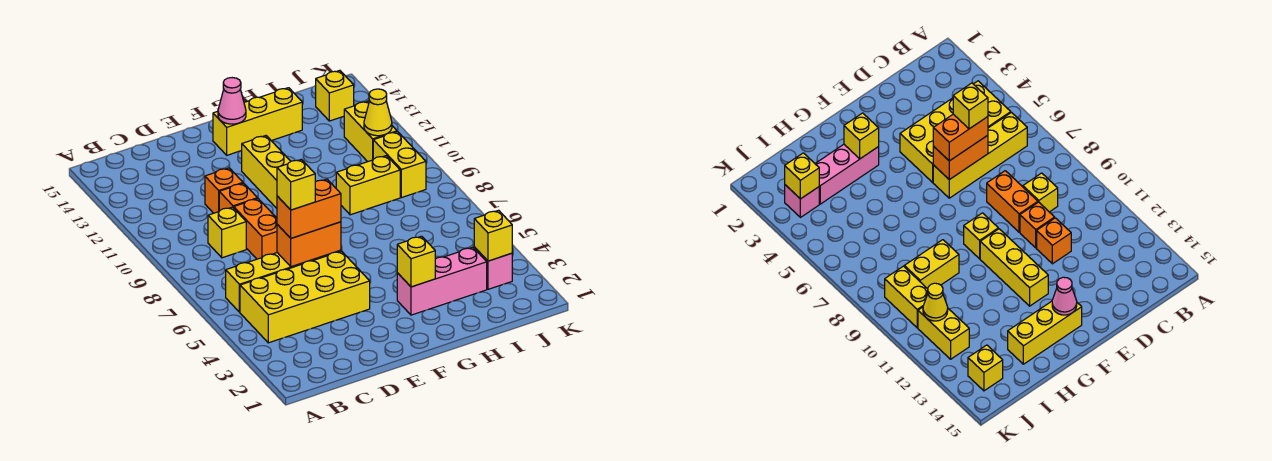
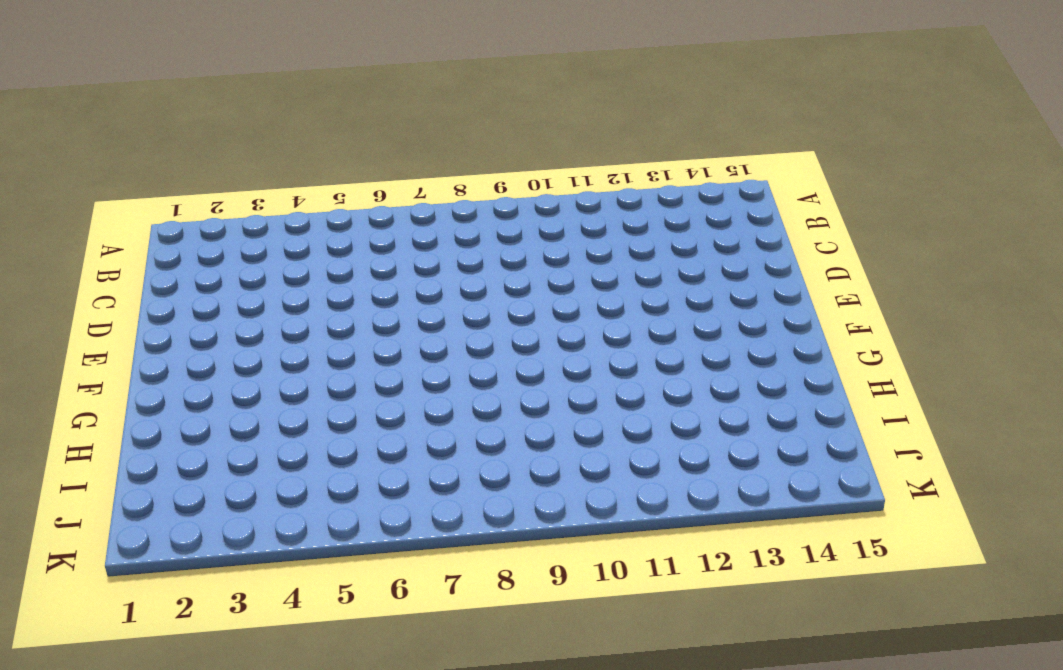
none -> yellow brick B4:E5 level 1
none -> yellow brick B6:E6 level 1
none -> yellow brick C9 level 1

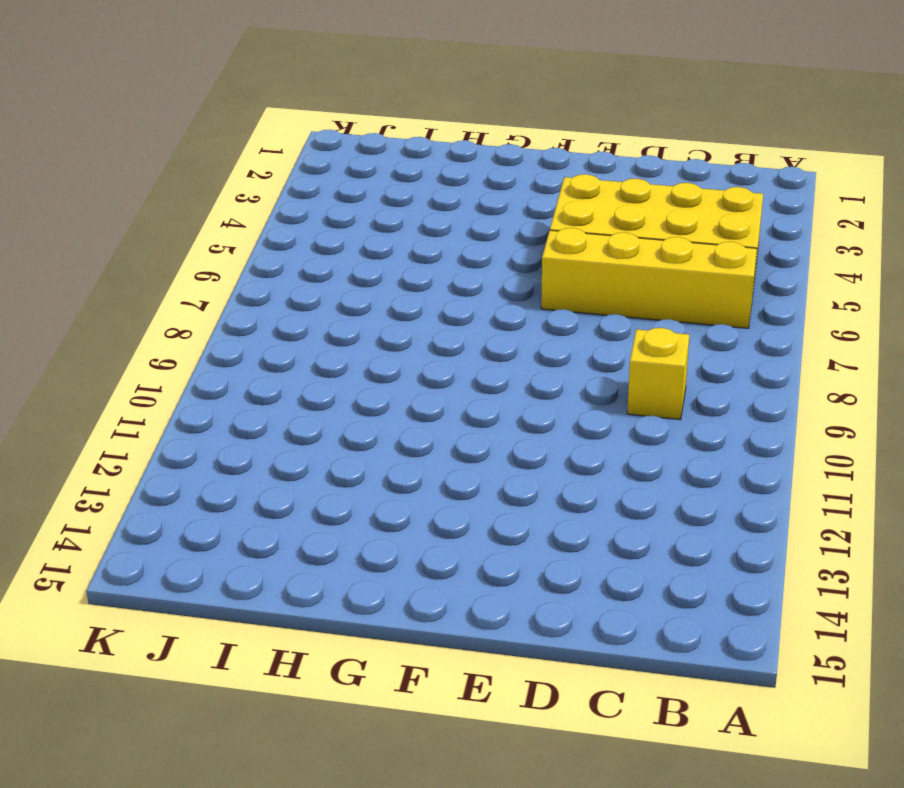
none -> orange brick D8:D9 level 1
none -> orange brick D10 level 1
none -> orange brick D11 level 1

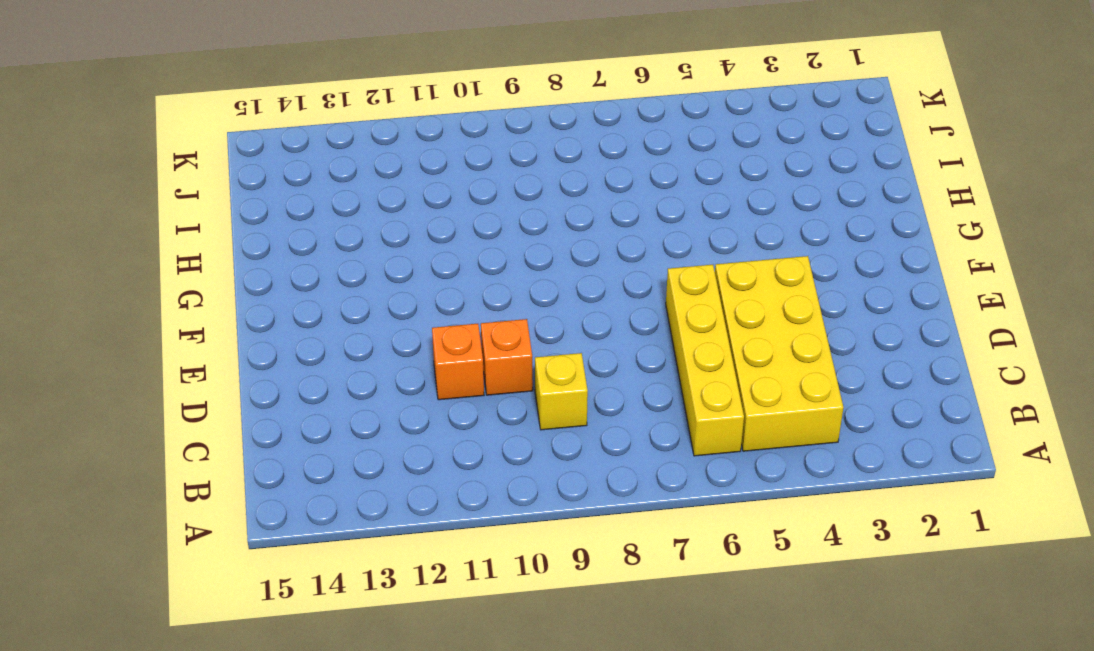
none -> orange brick D8:D9 level 1
none -> yellow brick F9 level 1
none -> yellow brick F10:F12 level 1

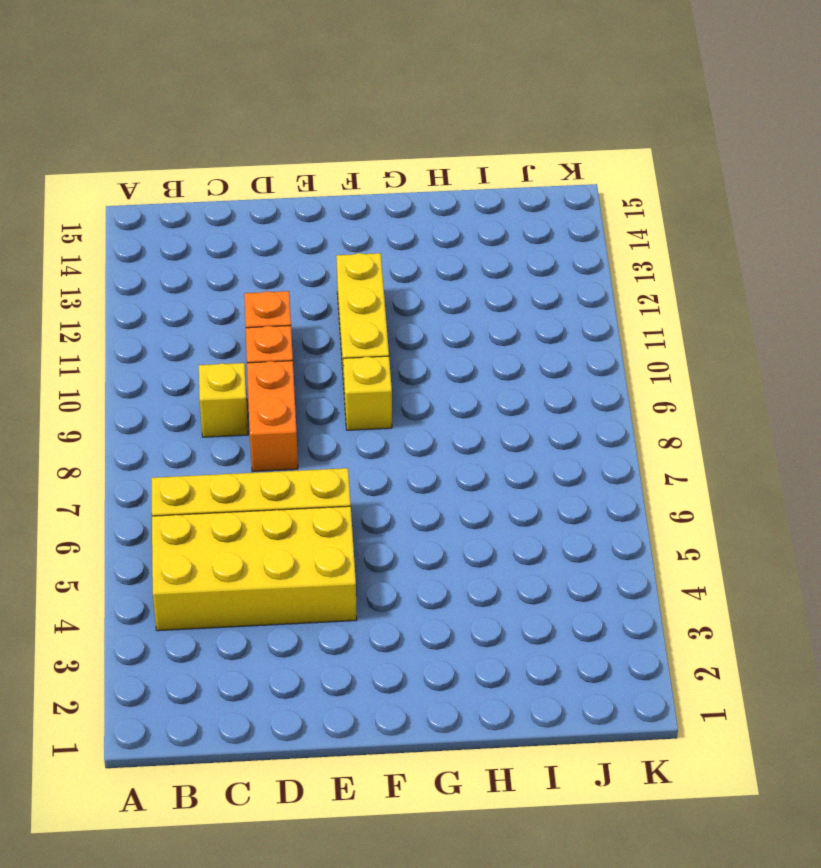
none -> yellow brick F14:H14 level 1
none -> pink brick G3:I3 level 1
none -> yellow brick H9:I9 level 1

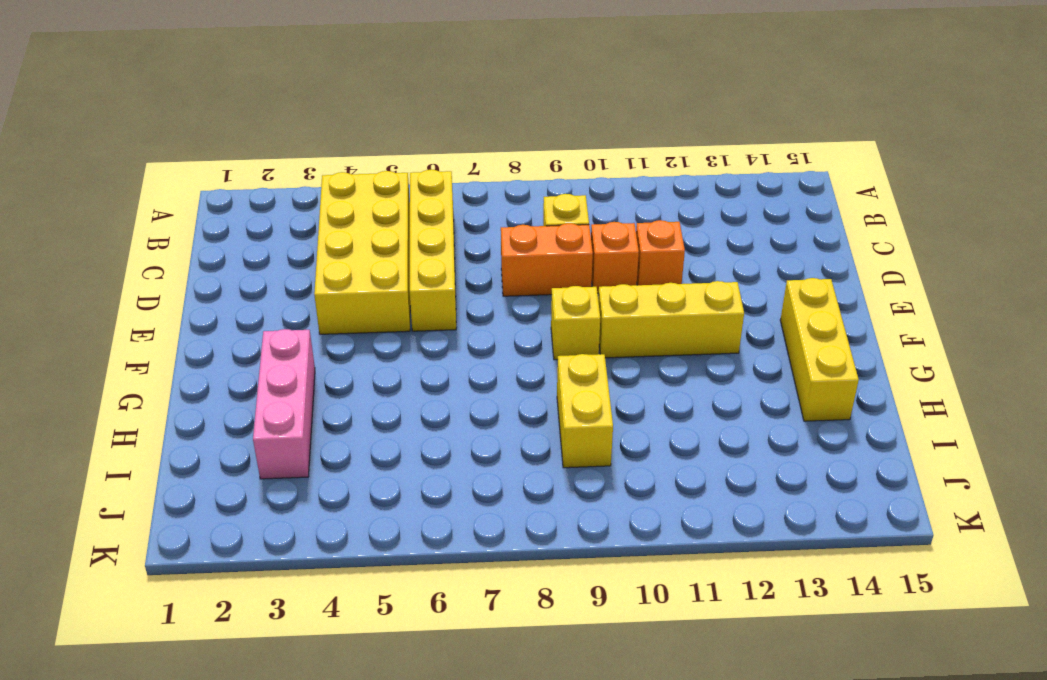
none -> pink brick J3 level 1
none -> yellow brick J9:J10 level 1
none -> yellow brick J11:J12 level 1

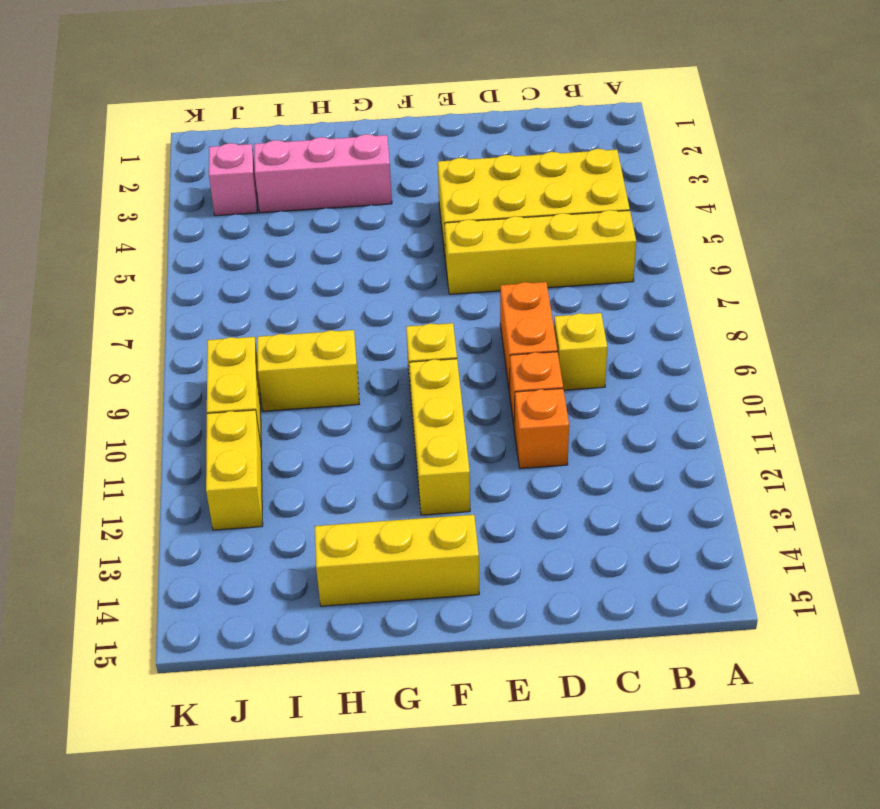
none -> yellow brick J14 level 1
none -> orange brick D6:E6 level 2
none -> pink cone F14 level 2

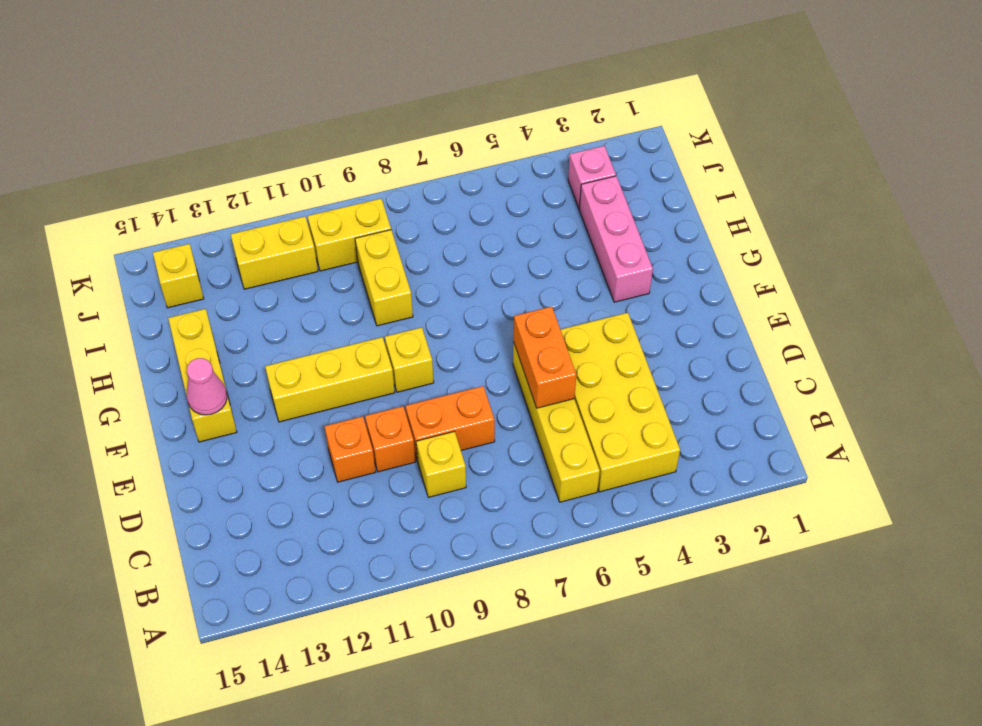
none -> yellow brick G3 level 2
none -> yellow brick J3 level 2
none -> yellow cone J11 level 2

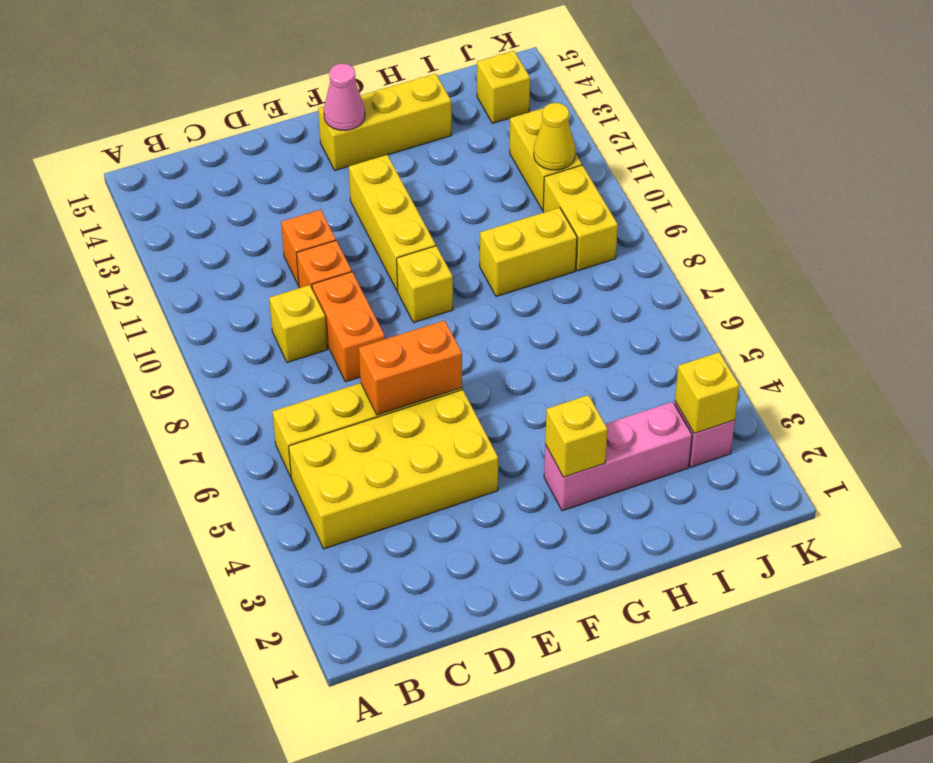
none -> orange brick D6:E6 level 3
none -> yellow brick D6 level 4

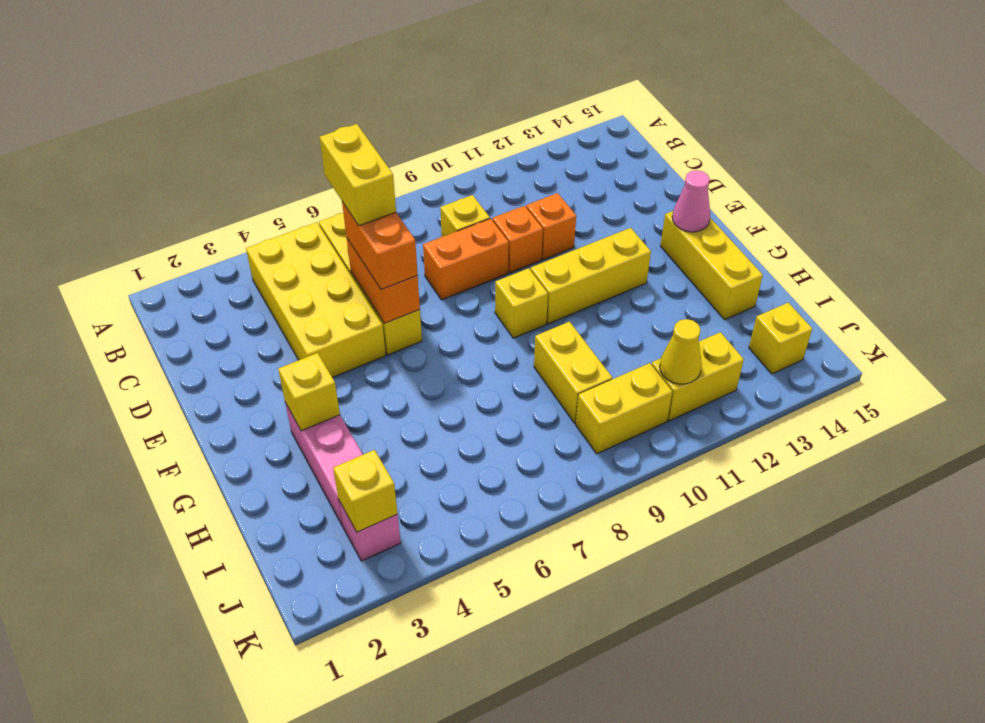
yellow brick C6:D6 level 4 -> yellow brick D6 level 4

